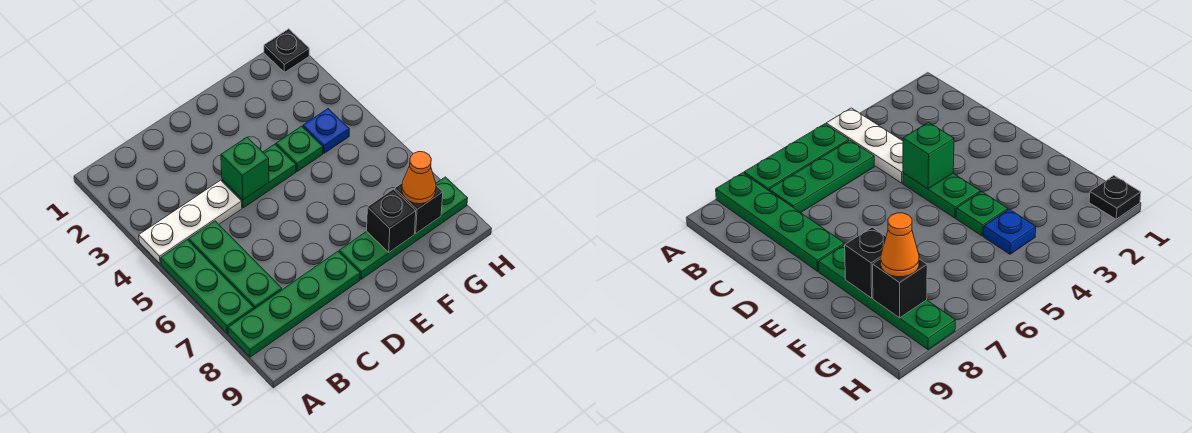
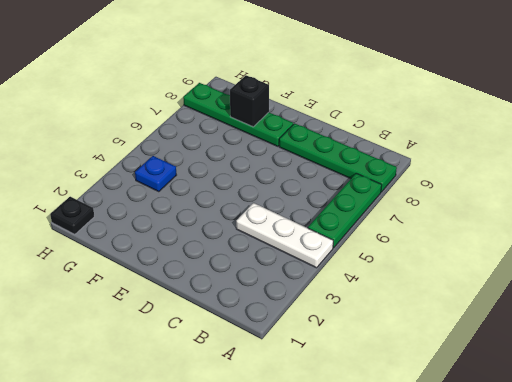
none -> green plate B5:B7 level 1
none -> green plate D4:E4 level 1
none -> green plate F4 level 1

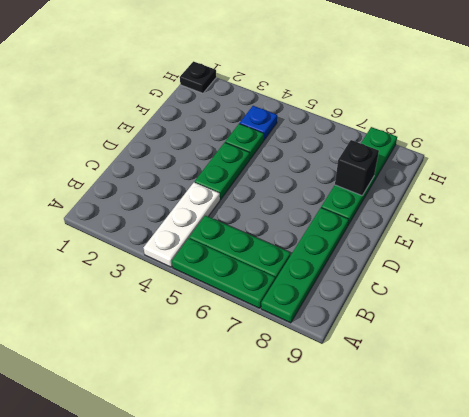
none -> green brick D4 level 2
none -> black brick G8 level 2
none -> orange cone G8 level 3

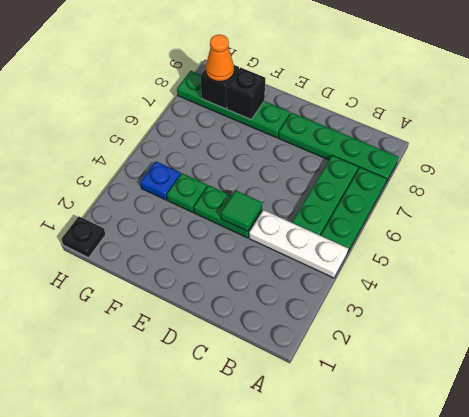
green tile D4 level 2 -> green brick D4 level 2

